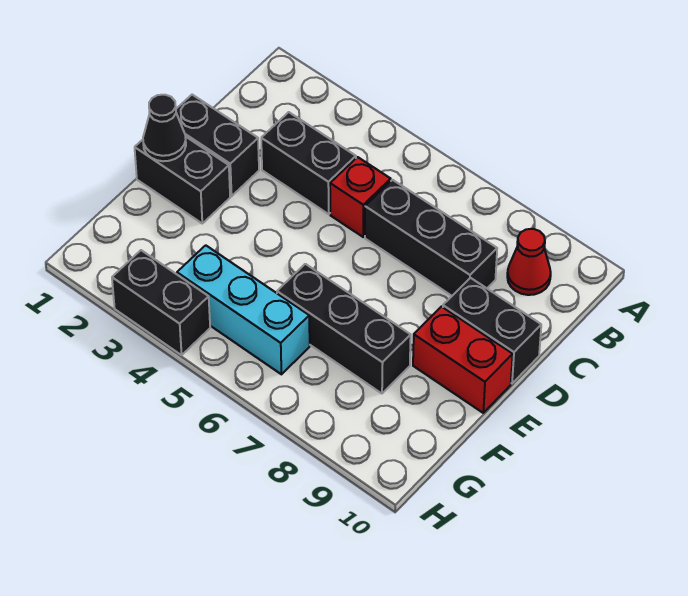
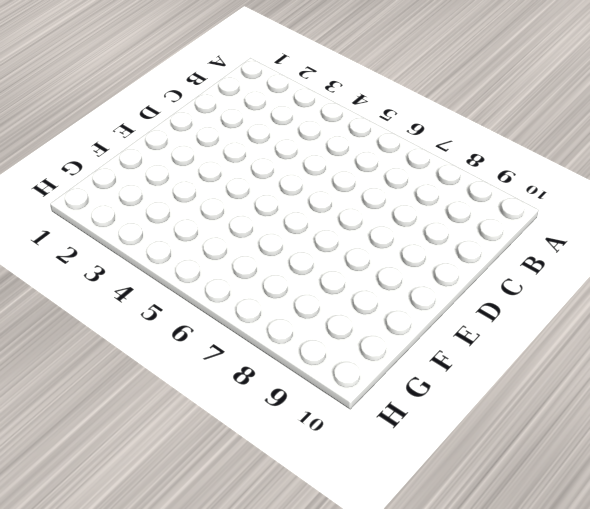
none -> red cone B9 level 1
none -> black brick C3:C4 level 1
none -> red brick C5 level 1

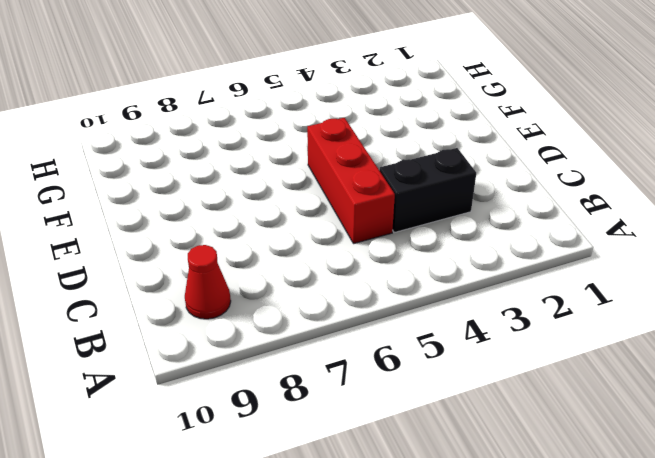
red brick C5:E5 level 1 -> red brick C5 level 1
none -> black brick C6:C8 level 1
none -> black brick D1:D2 level 1
none -> black brick D9:D10 level 1

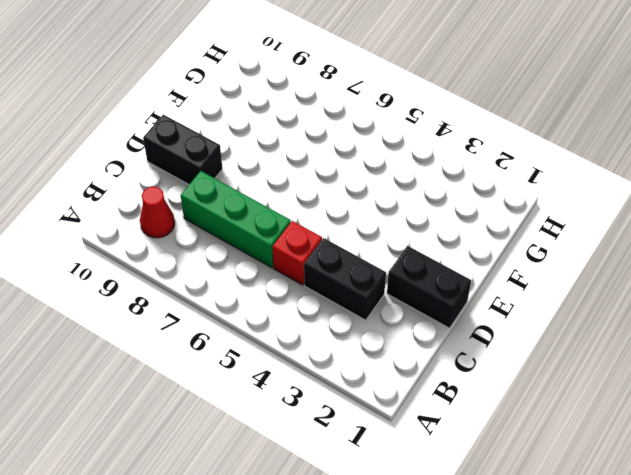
green brick C6:C8 level 1 -> black brick C6:C8 level 1
none -> black brick E1:E2 level 1
none -> red brick E9:E10 level 1
none -> black brick F6:F8 level 1

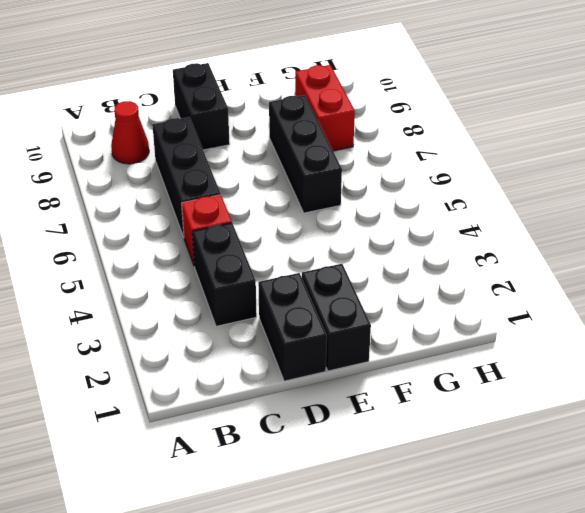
red brick G8:G9 level 1 -> red brick E9:E10 level 1
none -> cyan brick G4:G6 level 1
none -> black brick H3:H4 level 1
none -> black cone E1 level 2

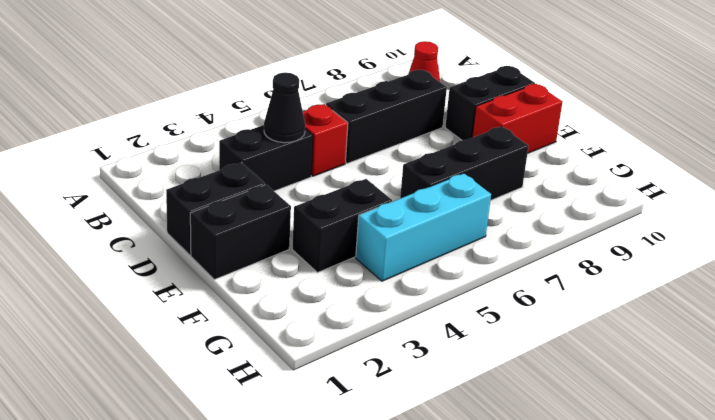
black cone C4 level 2 -> black cone E1 level 2
black brick F3:F4 level 1 -> black brick H3:H4 level 1

